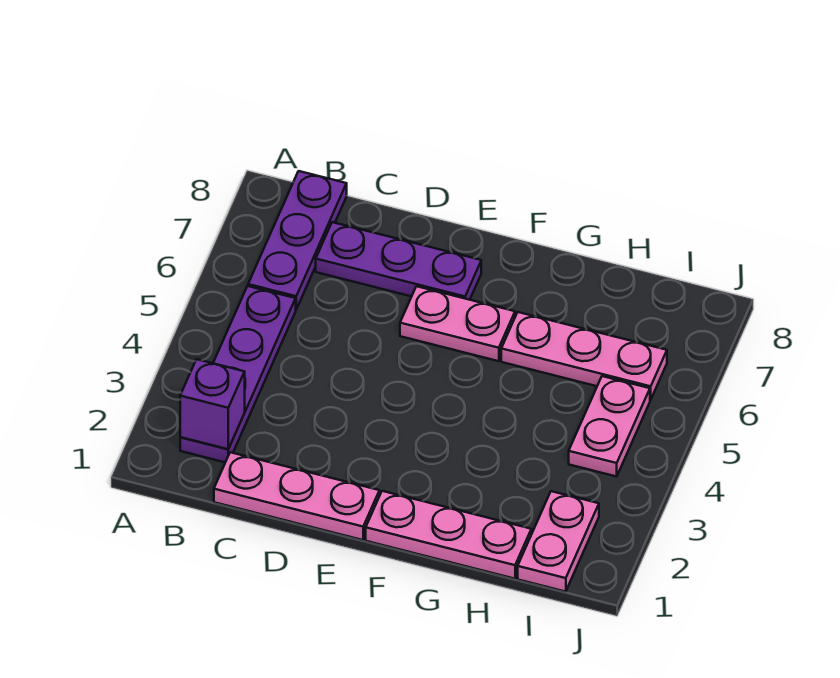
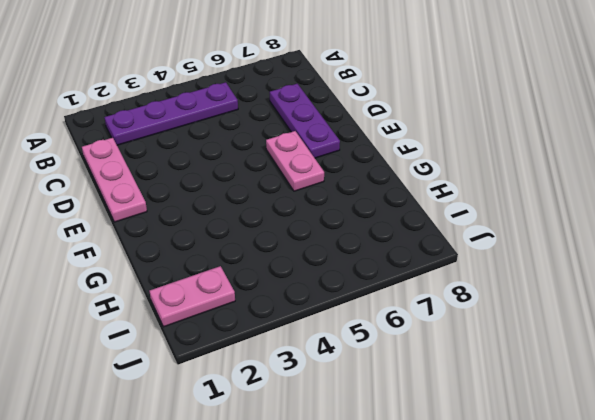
none -> purple plate B6:B8 level 1
none -> pink plate F1:H1 level 1

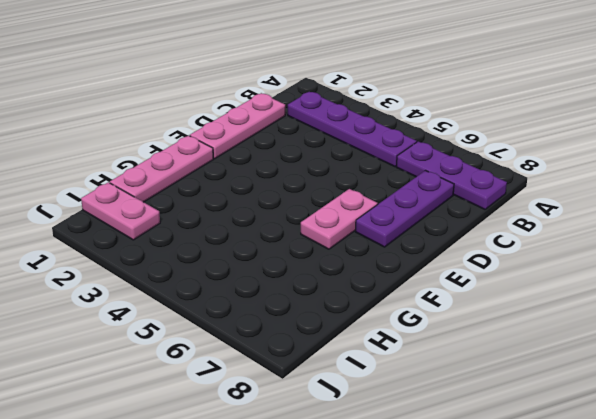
none -> pink plate G6:I6 level 1
none -> pink plate I4:I5 level 1

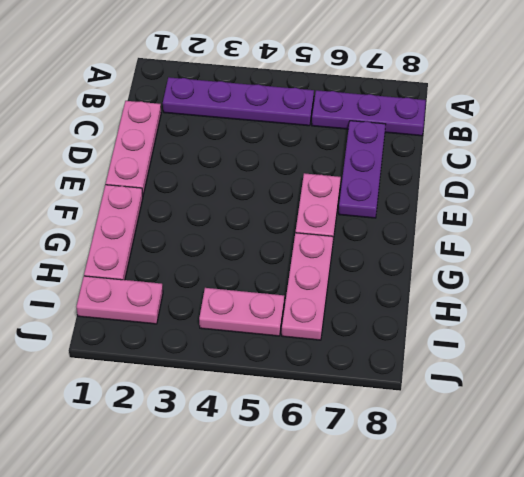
none -> purple brick B2 level 2

